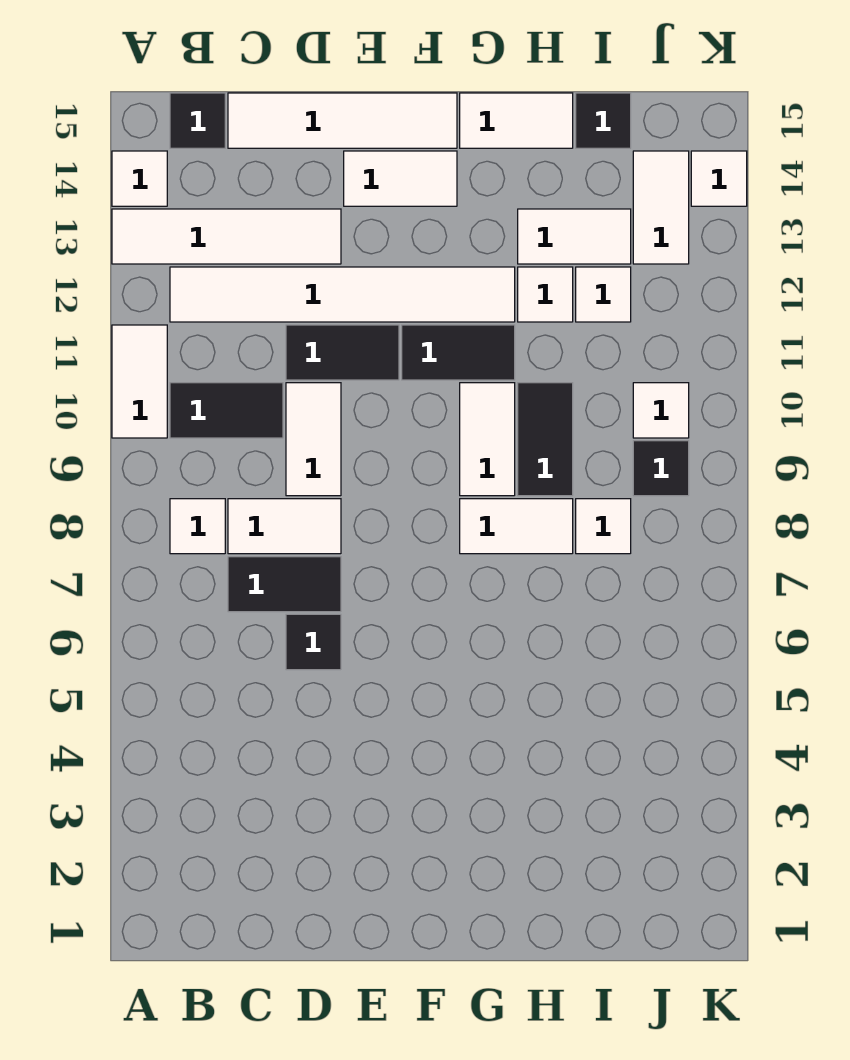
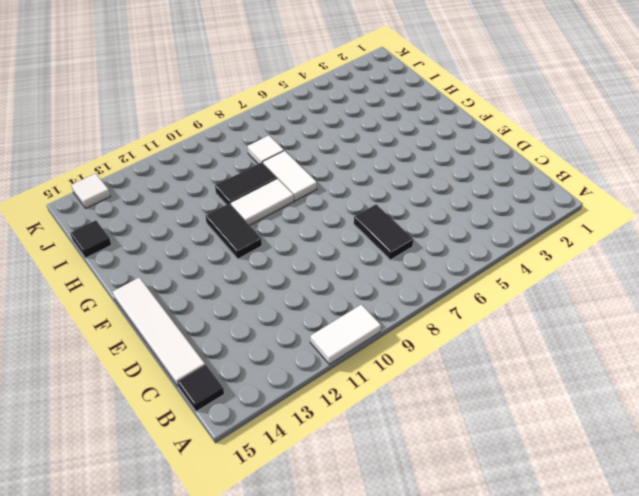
none -> white tile A13:D13 level 1
none -> white tile A14 level 1
none -> white tile B8 level 1

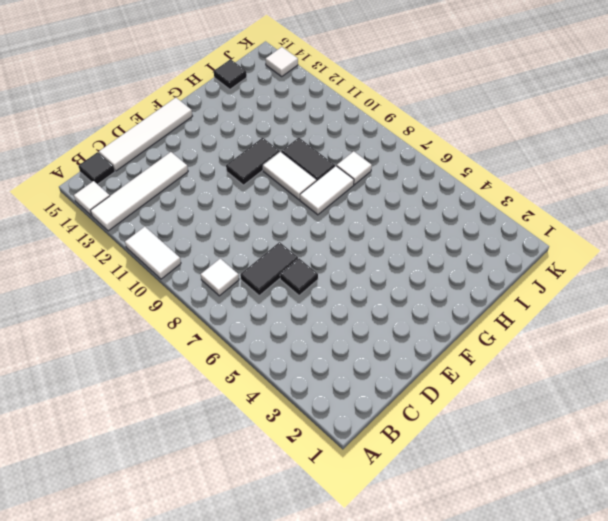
none -> black tile B10:C10 level 1
none -> white tile B12:G12 level 1
none -> white tile C8:D8 level 1

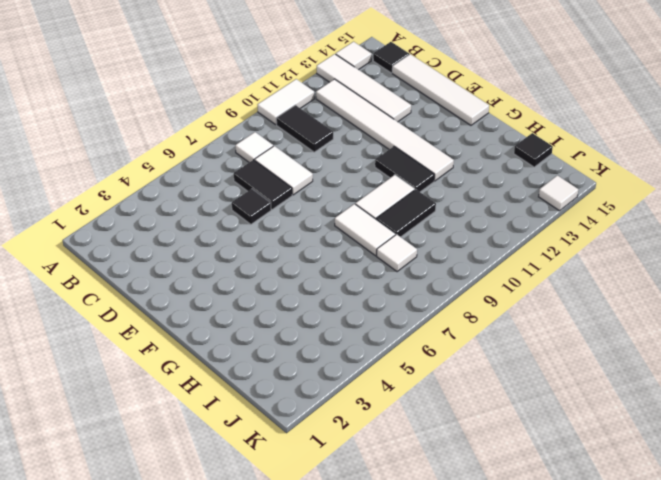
none -> white tile D9:D10 level 1
none -> black tile D11:E11 level 1
none -> white tile E14:F14 level 1

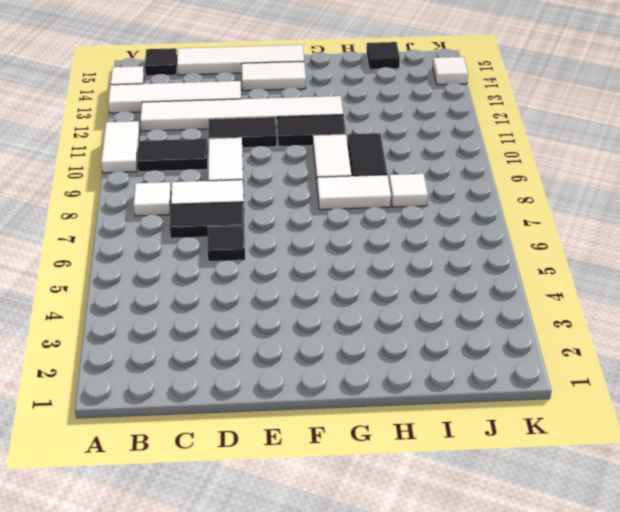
none -> white tile G15:H15 level 1
none -> white tile H12 level 1
none -> white tile H13:I13 level 1

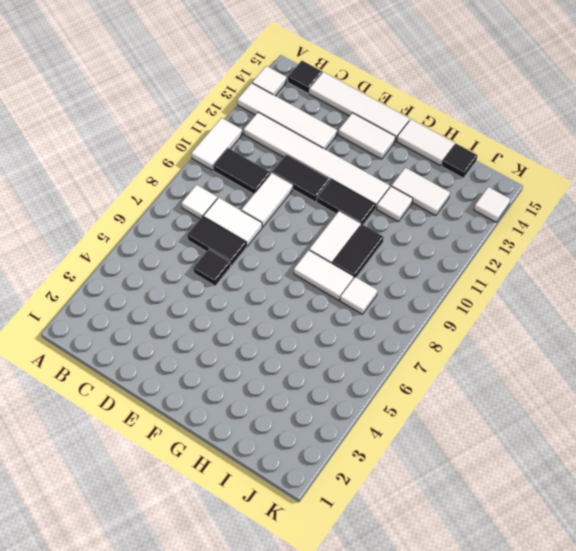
none -> white tile I12 level 1
none -> black tile J9 level 1
none -> white tile J10 level 1

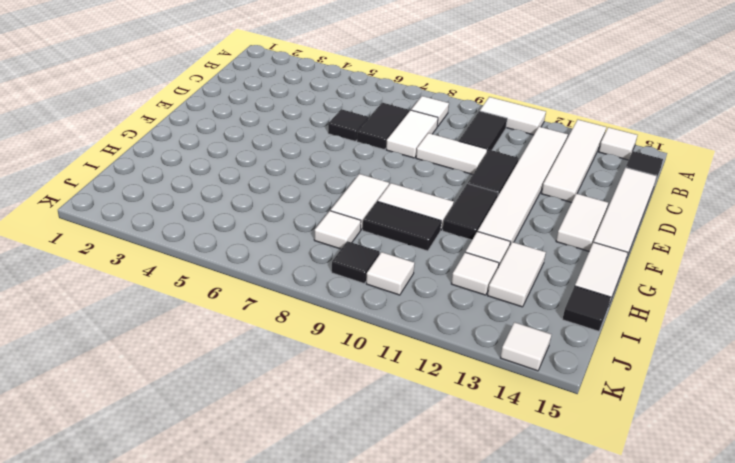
none -> white tile J13:J14 level 1

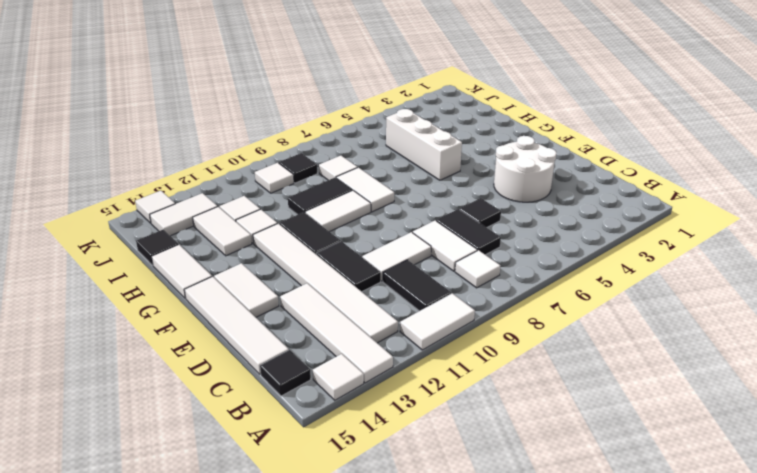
white round brick D3:E4 level 1 -> none
white brick G5:I5 level 1 -> none

